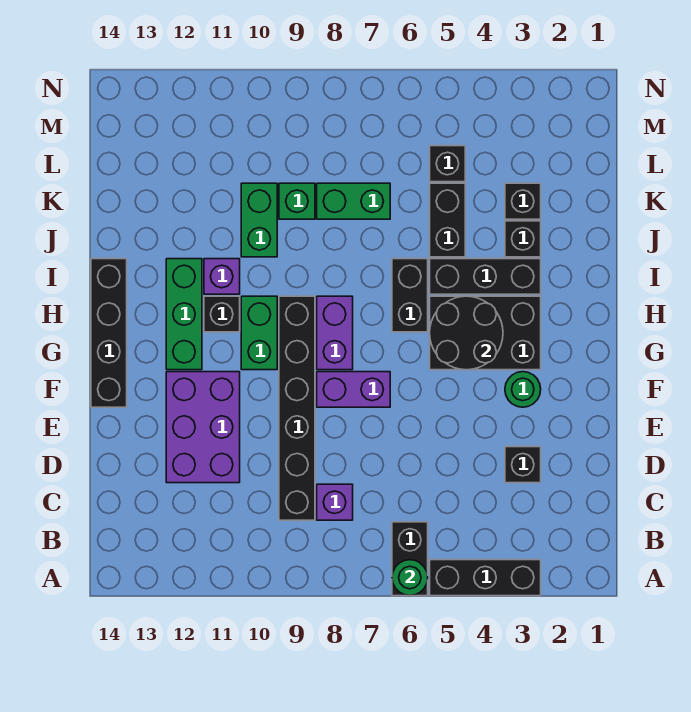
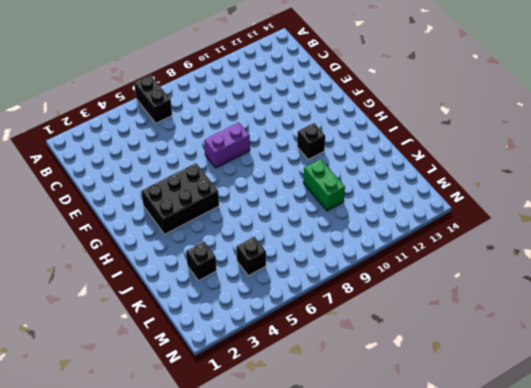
none -> black brick A3:A5 level 1
none -> purple brick C8 level 1
none -> black brick C9:H9 level 1

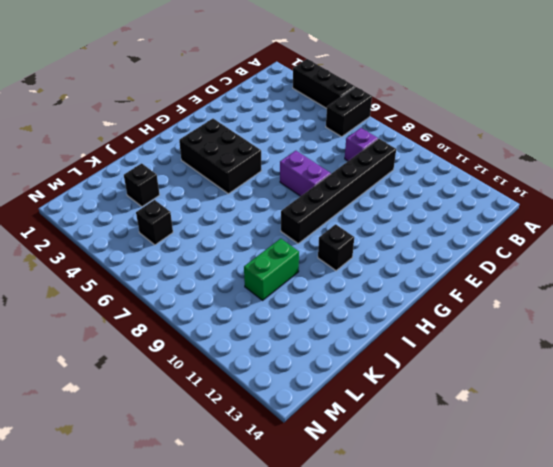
none -> black brick D3 level 1
none -> purple brick D11:F12 level 1
none -> green round brick F3 level 1

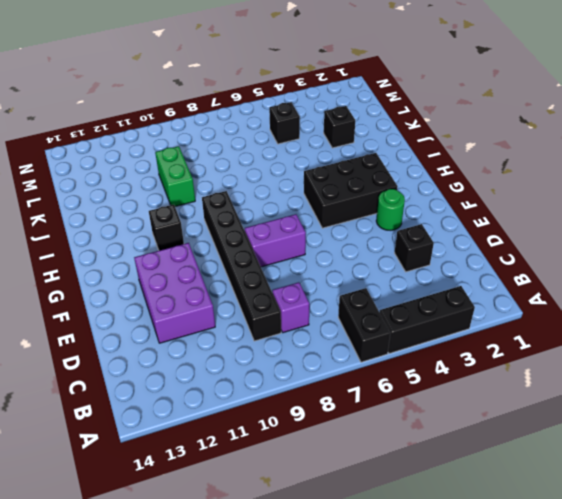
none -> black brick F14:I14 level 1
none -> purple brick G8:H8 level 1
none -> green brick G10:H10 level 1

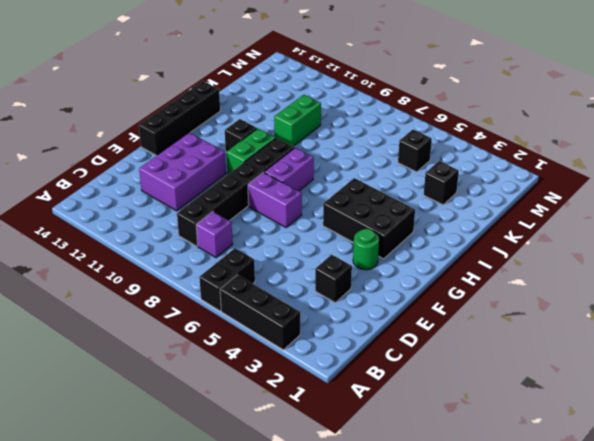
none -> green brick G12:I12 level 1
none -> black brick H6:I6 level 1
none -> black brick I3:I5 level 1

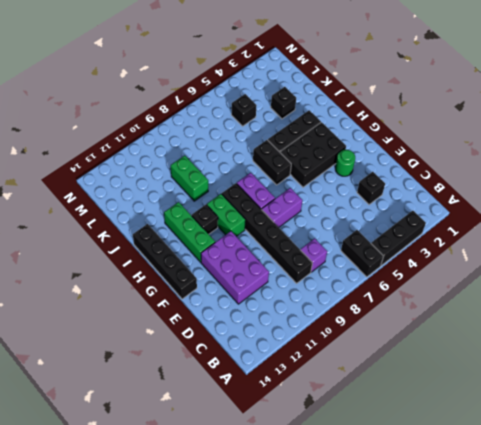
none -> purple brick I11 level 1
none -> black brick J3 level 1
none -> black brick J5:K5 level 1

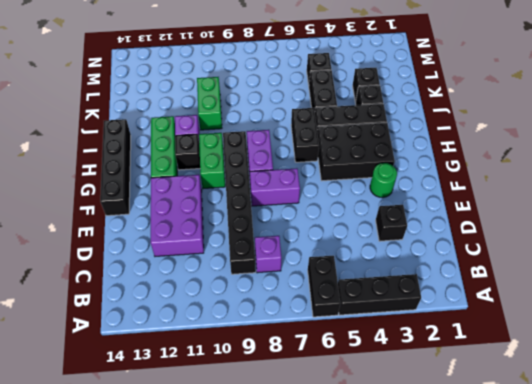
none -> green brick K7:K8 level 1
none -> green brick K9 level 1
none -> green round brick A6 level 2

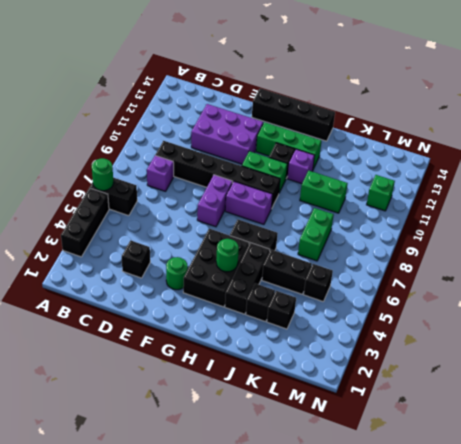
green round brick H4 level 2 -> black round brick G4:H5 level 2
green brick M11 level 1 -> green brick K9 level 1

